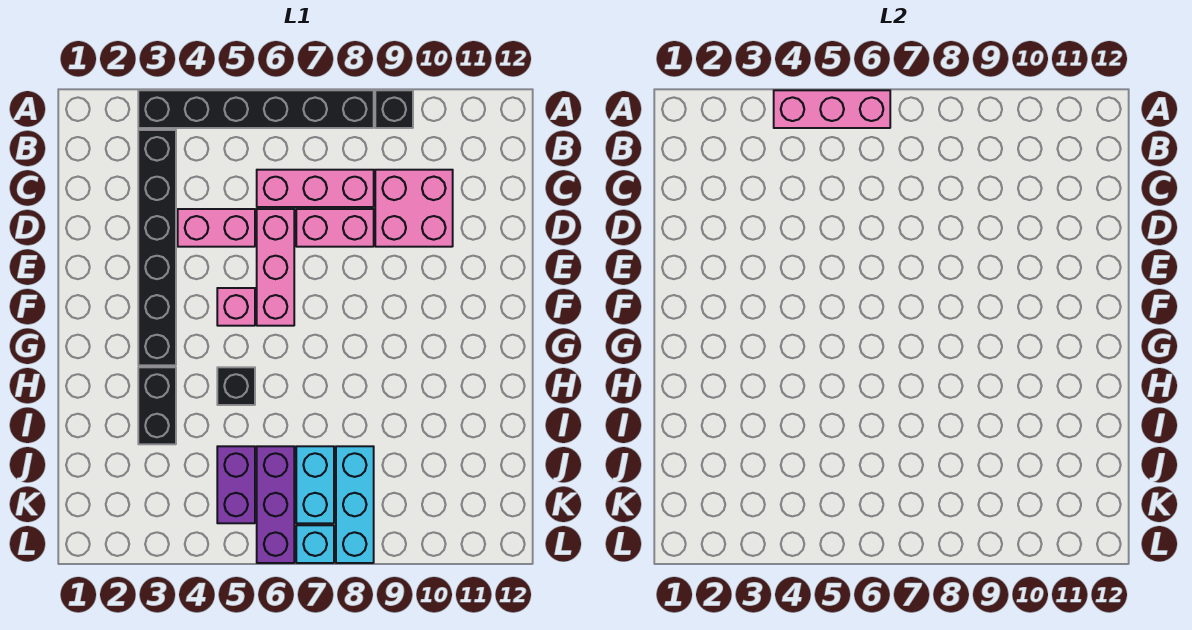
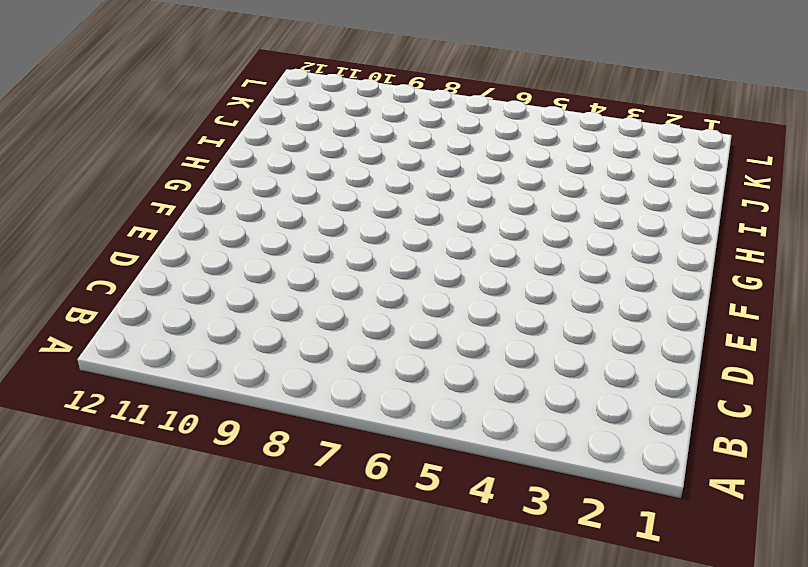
none -> black brick A3:A8 level 1
none -> black brick A9 level 1
none -> black brick B3:G3 level 1

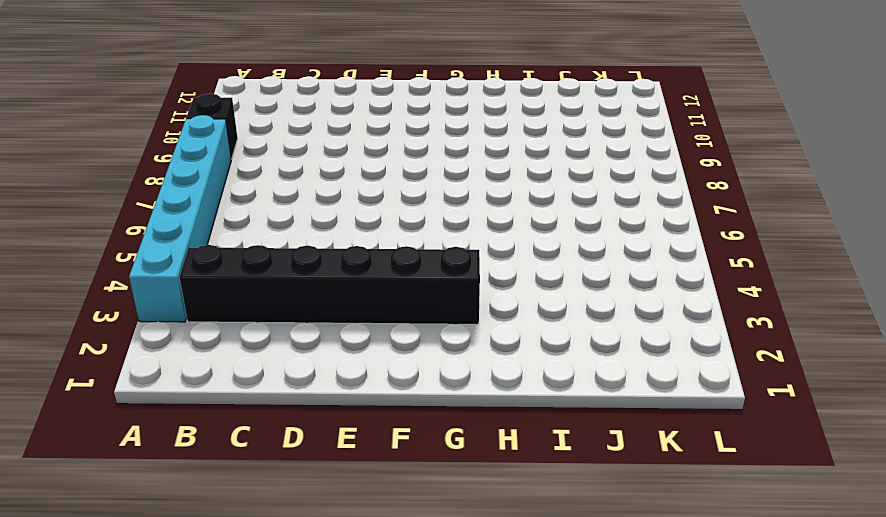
cyan brick A3:A8 level 1 -> black brick A3:A8 level 1
none -> pink brick C6:C8 level 1
none -> pink brick C9:D10 level 1
none -> pink brick D4:D5 level 1

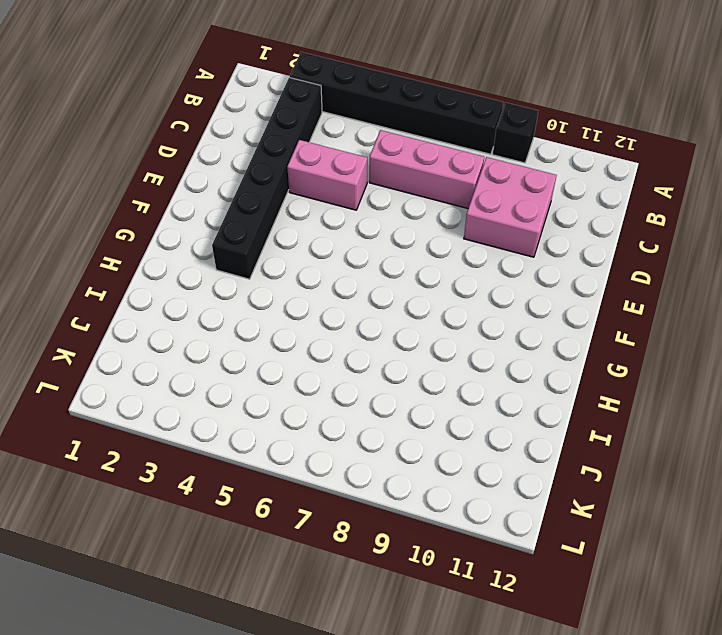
none -> pink brick D6:F6 level 1
none -> pink brick D7:D8 level 1
none -> pink brick F5 level 1

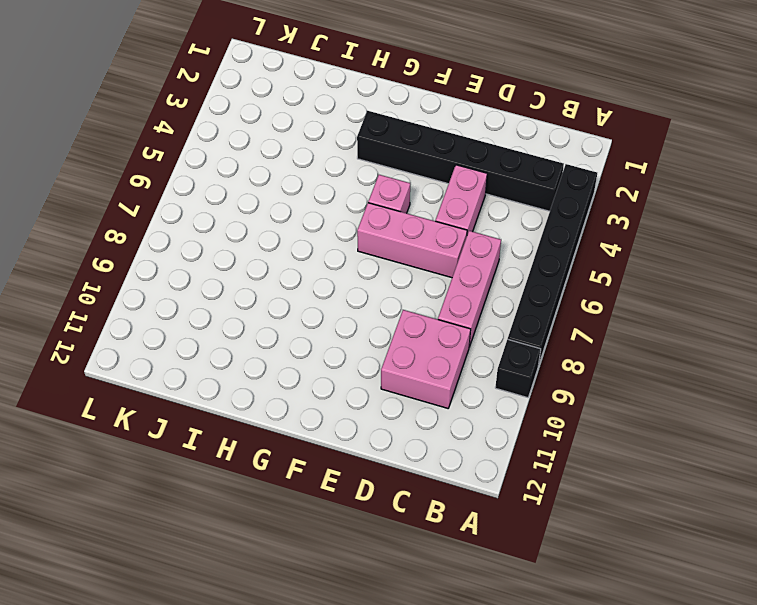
none -> pink brick D7:D8 level 1
none -> black brick H3:I3 level 1
none -> black brick H5 level 1

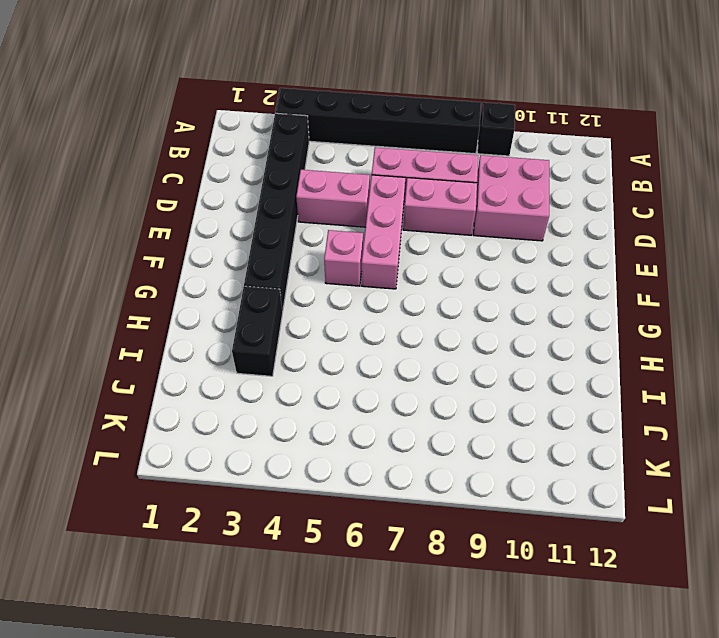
none -> black brick H5 level 1
none -> purple brick J5:K5 level 1
none -> purple brick J6:L6 level 1

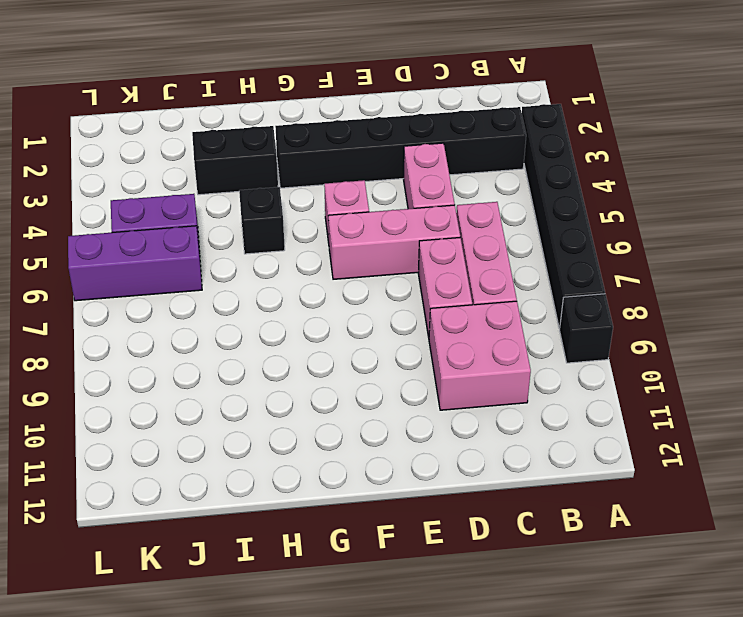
none -> cyan brick J7:K7 level 1
none -> cyan brick J8:L8 level 1
none -> cyan brick L7 level 1

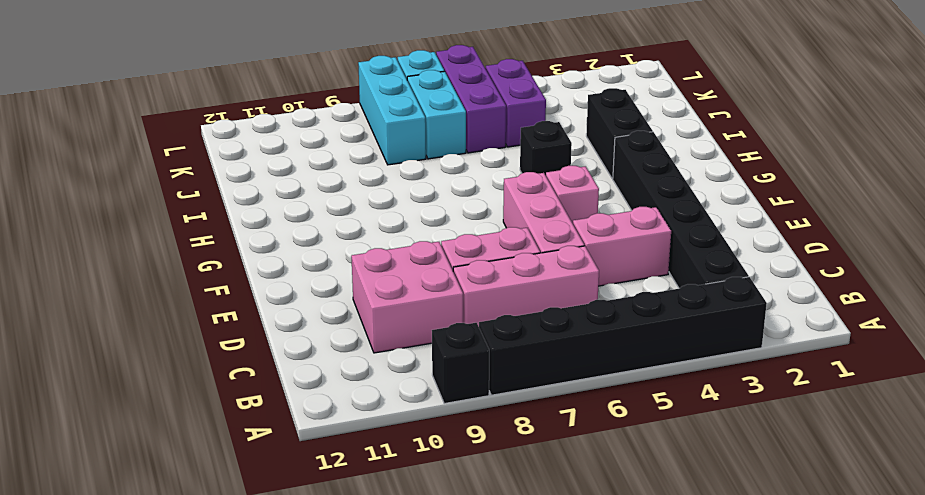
none -> pink brick A4:A6 level 2

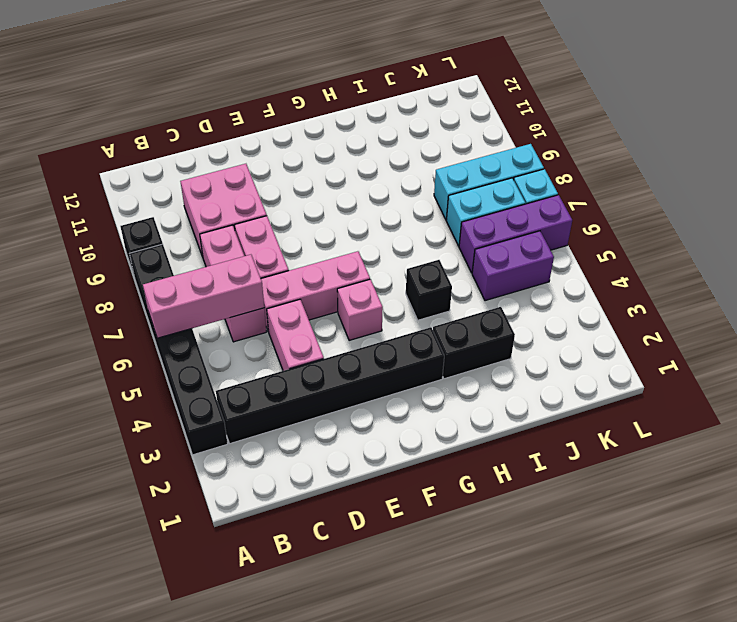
pink brick A6:C6 level 2 -> pink brick A4:A6 level 2

